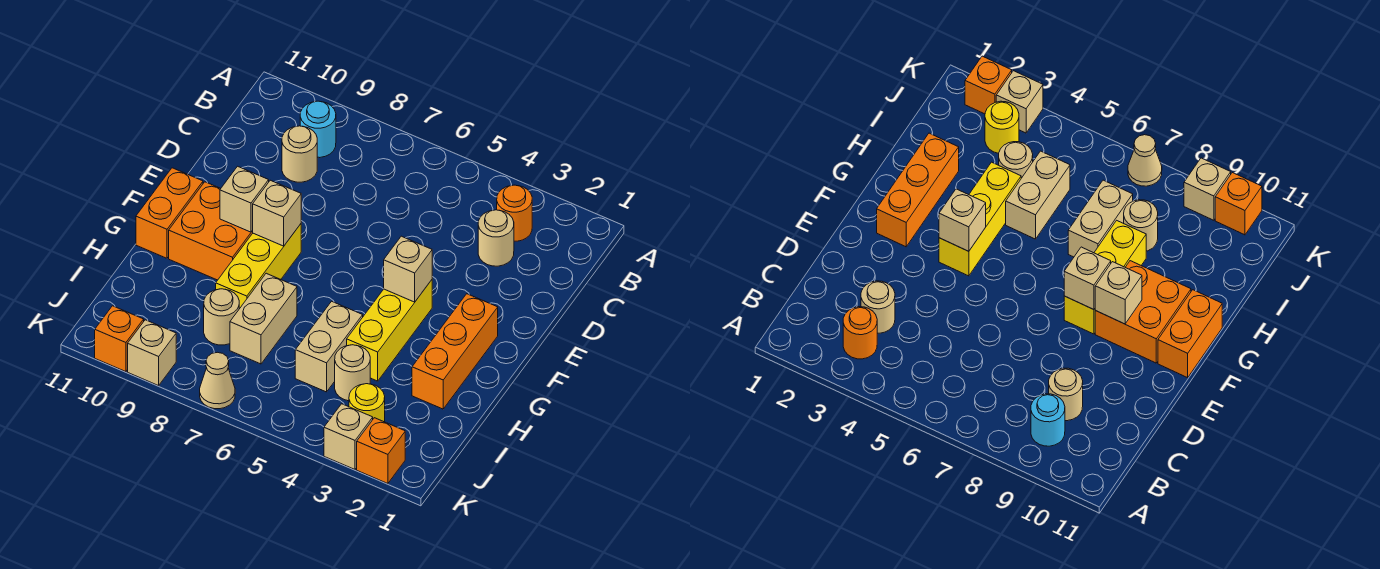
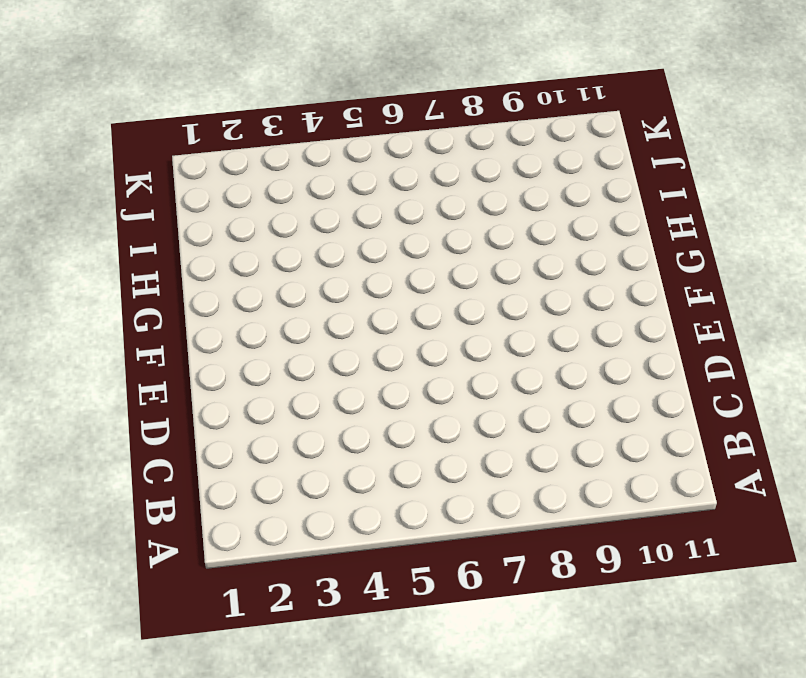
none -> orange round brick B3 level 1
none -> cyan round brick B9 level 1
none -> tan round brick C3 level 1

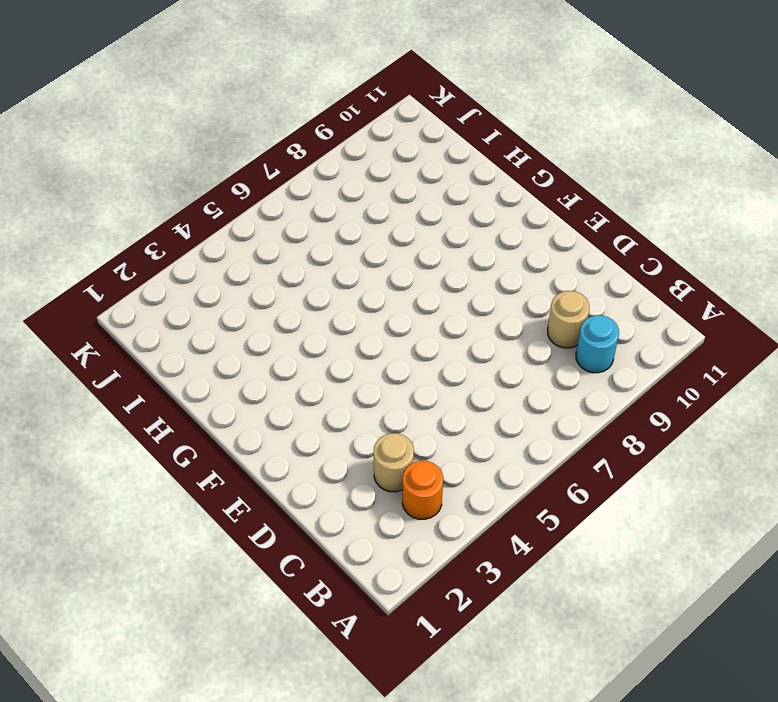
none -> orange brick F2:H2 level 1
none -> yellow brick F4:H4 level 1
none -> yellow brick F8:H8 level 1

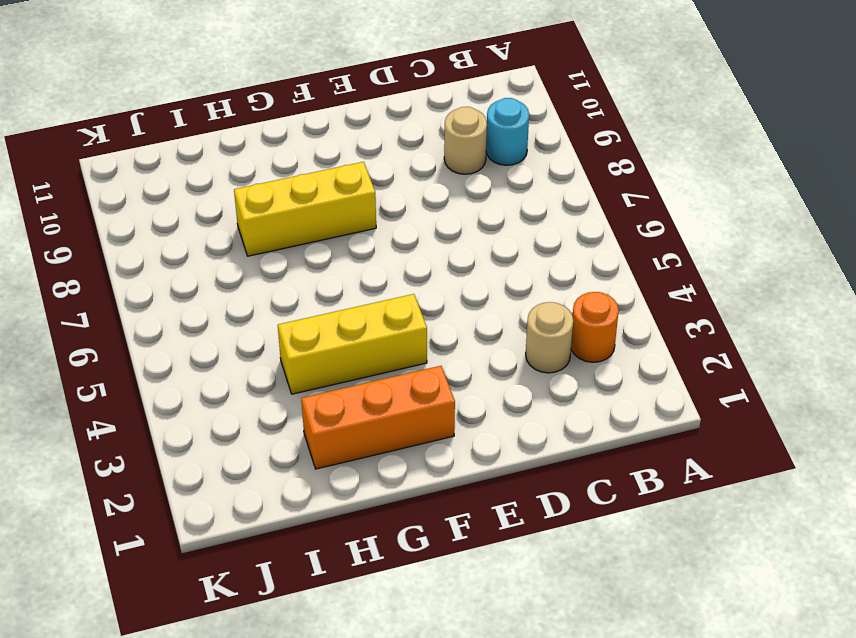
none -> orange brick F9:G10 level 1
none -> orange brick F11:G11 level 1
none -> tan brick H5:I5 level 1

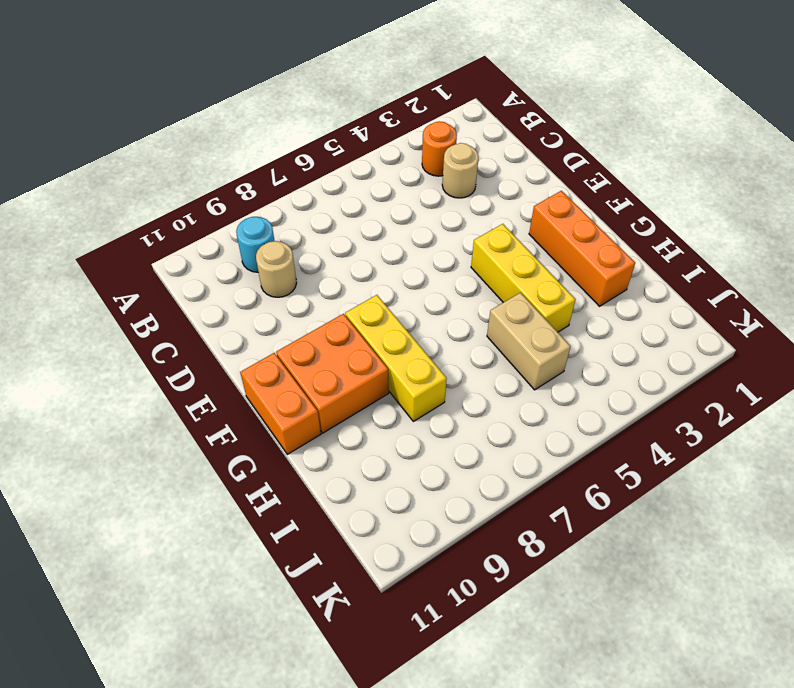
none -> tan brick H7:I7 level 1
none -> tan round brick I4 level 1
none -> tan round brick I8 level 1

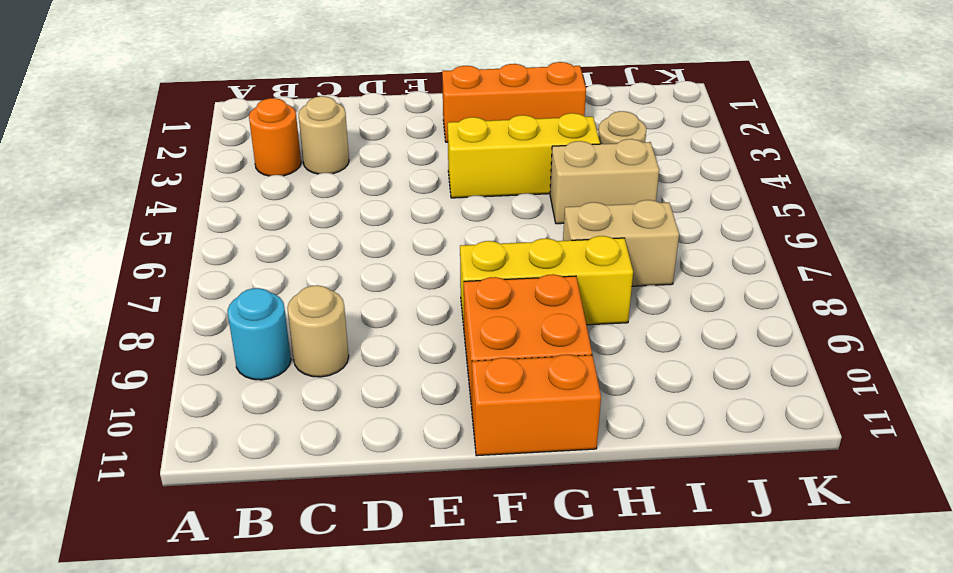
none -> tan round brick I8 level 1
none -> yellow round brick J3 level 1
none -> orange brick K2 level 1

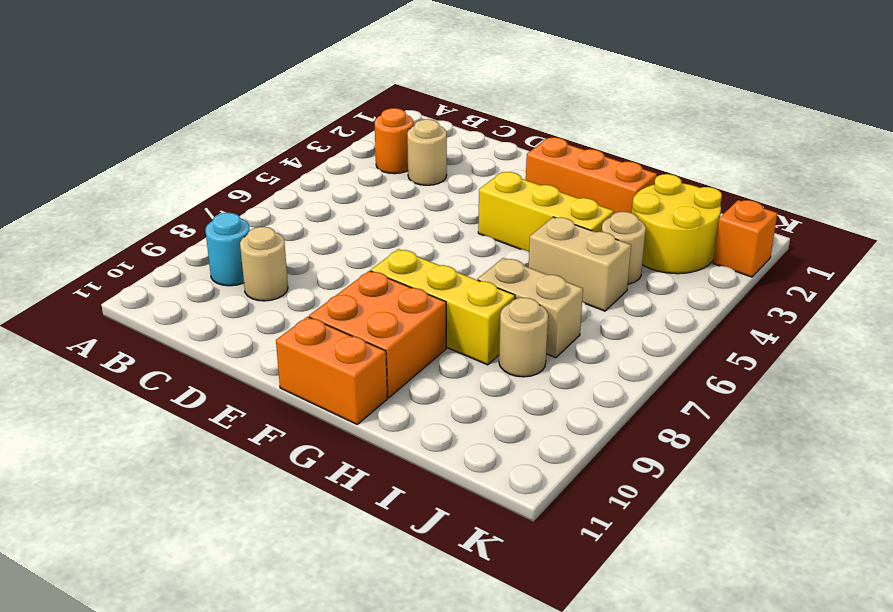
yellow round brick I2:J3 level 1 -> yellow round brick J3 level 1
none -> tan brick K3 level 1
none -> tan cone K7 level 1
none -> tan brick K9 level 1

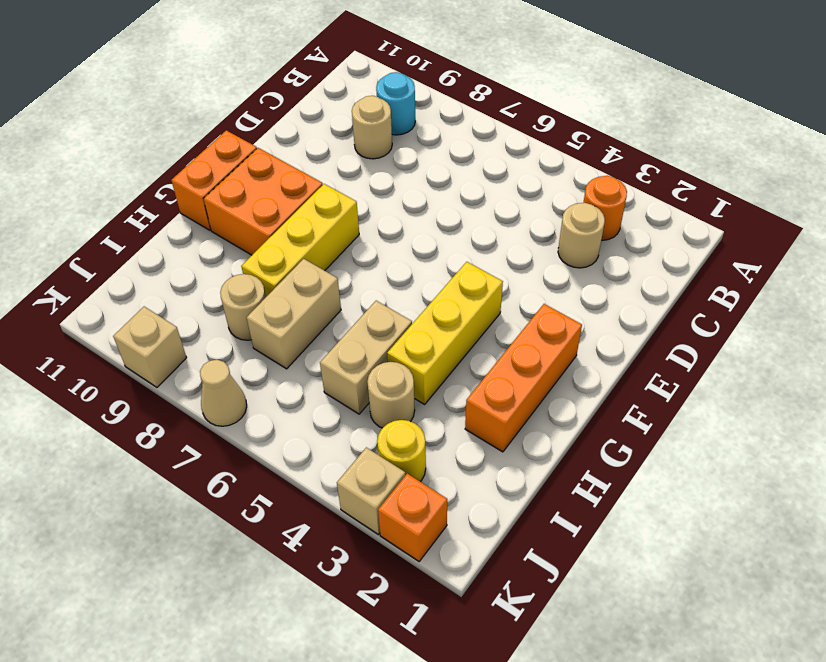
none -> orange brick K10 level 1
none -> tan brick F4 level 2
none -> tan brick F8 level 2

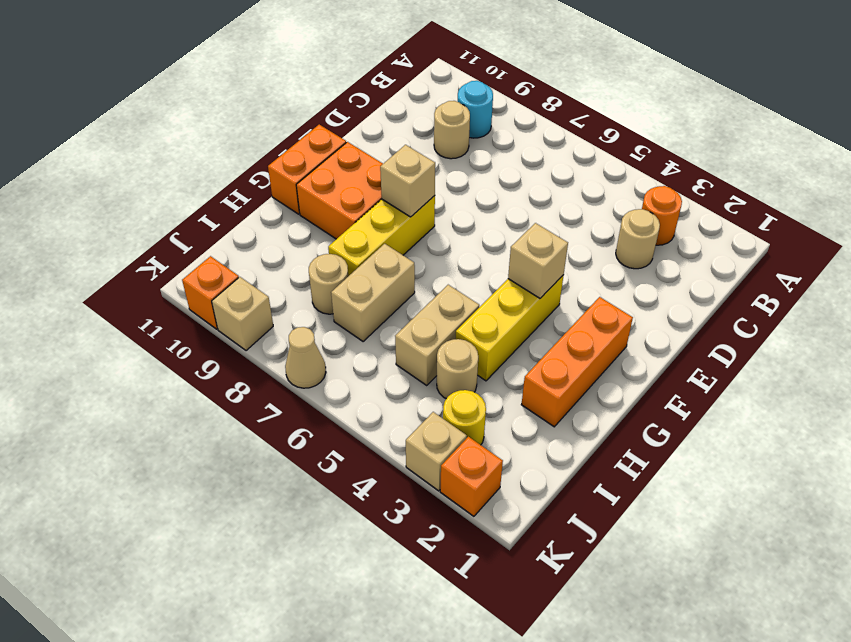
none -> tan brick F9 level 2

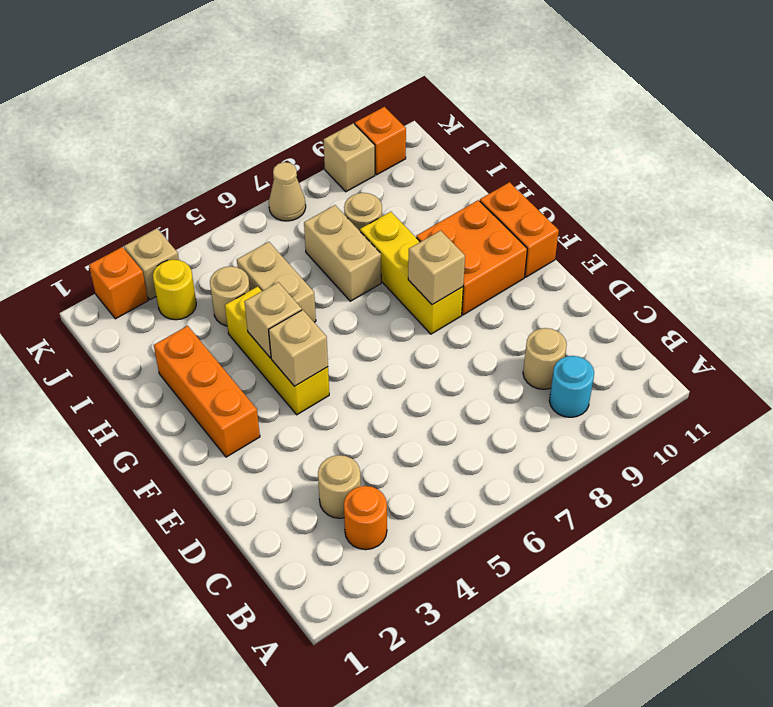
tan brick G4 level 2 -> tan brick F9 level 2

